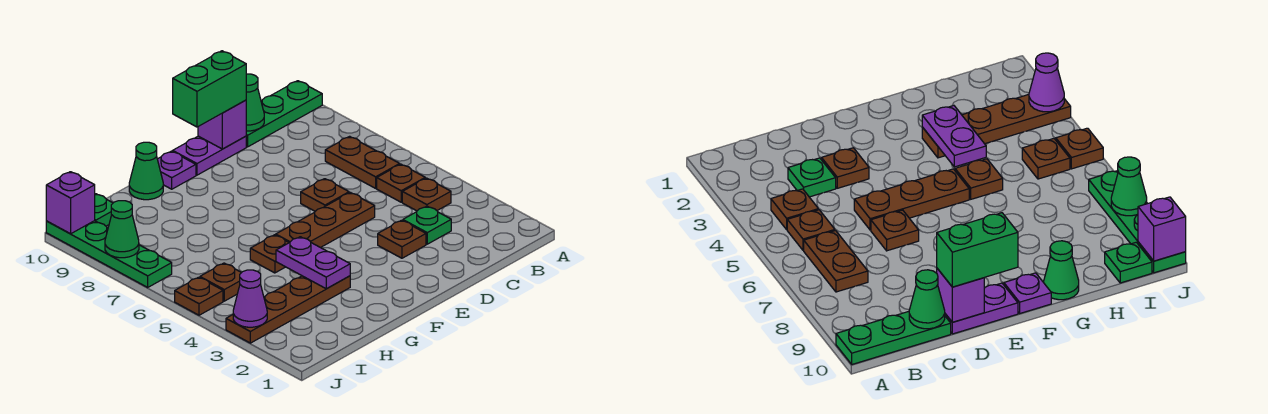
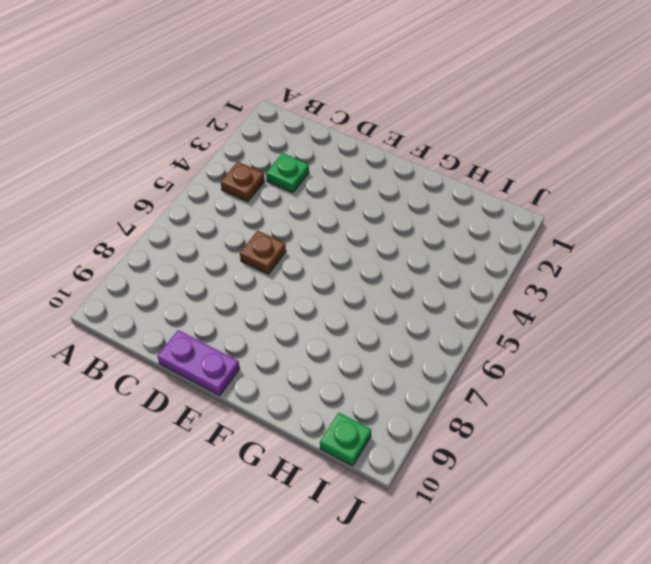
none -> green plate A10:C10 level 1
none -> brown plate B5 level 1
none -> brown plate B6:B7 level 1

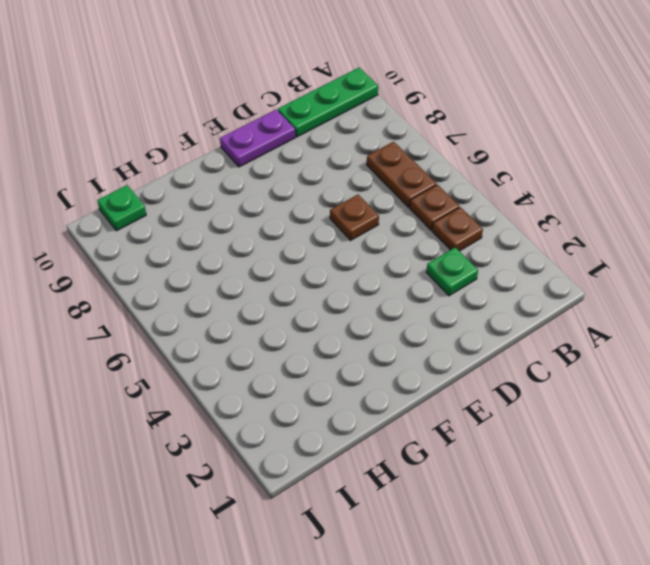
none -> brown plate D3 level 1
none -> brown plate D5:F5 level 1
none -> purple plate F10 level 1

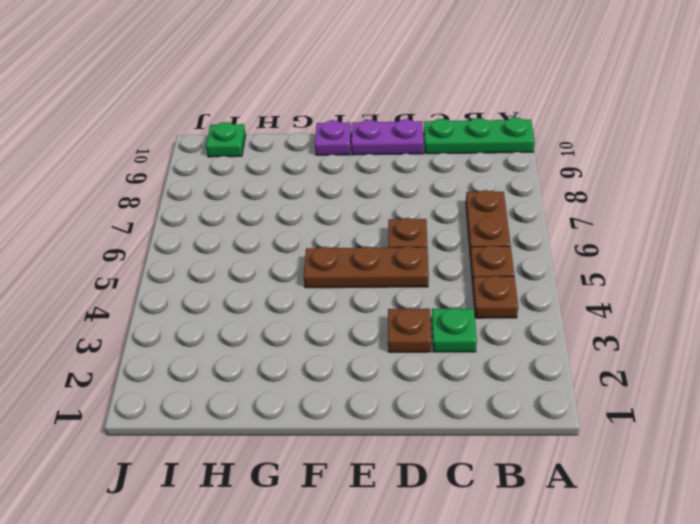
none -> brown plate G3:J3 level 1
none -> brown plate G5 level 1
none -> green cone G10 level 1

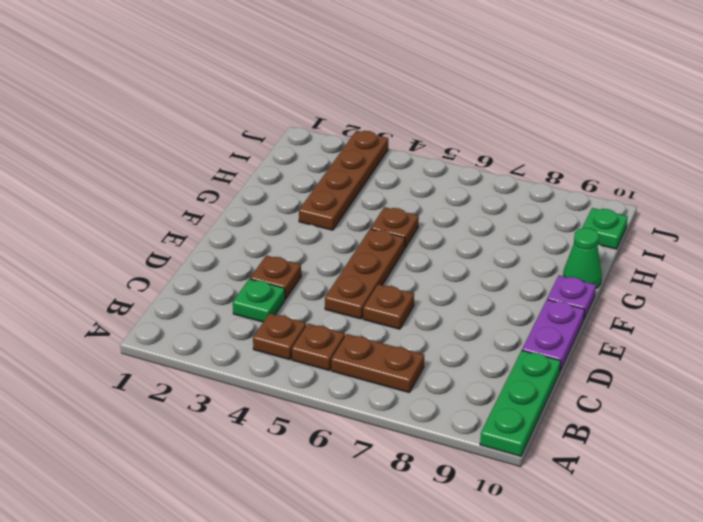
none -> brown plate I5 level 1
none -> brown plate J5 level 1
none -> green plate J7:J10 level 1

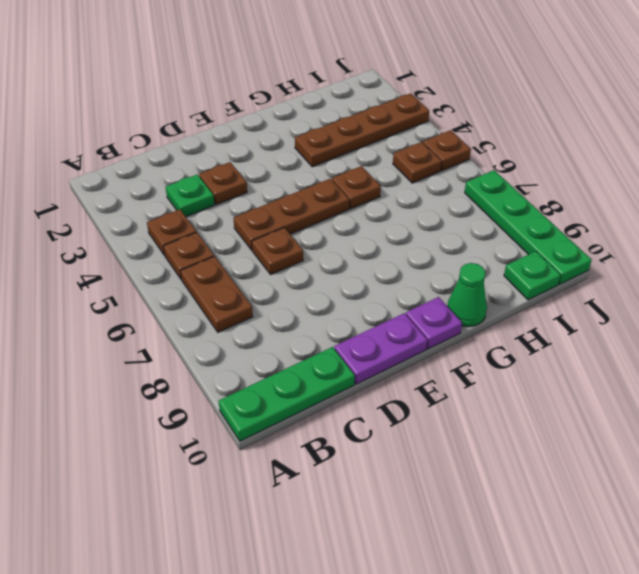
none -> green cone C10 level 2
none -> purple brick D10 level 2
none -> purple plate G3:G4 level 2

